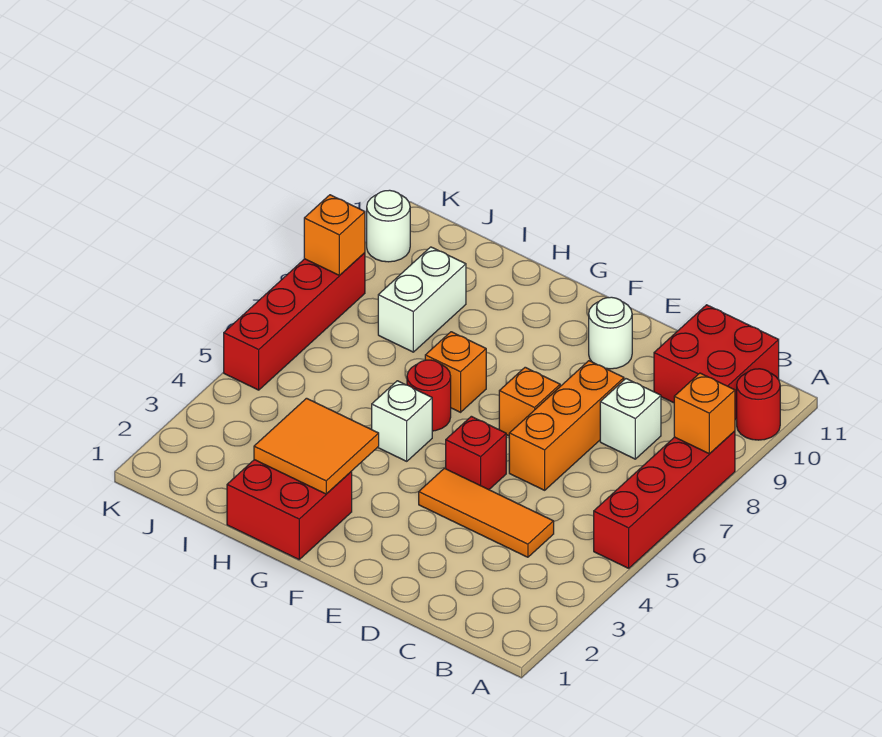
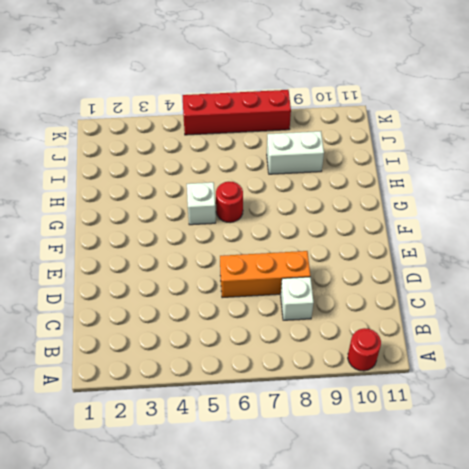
none -> red brick A5:A8 level 1
none -> red brick B10:C11 level 1
none -> orange tile C4:E4 level 1

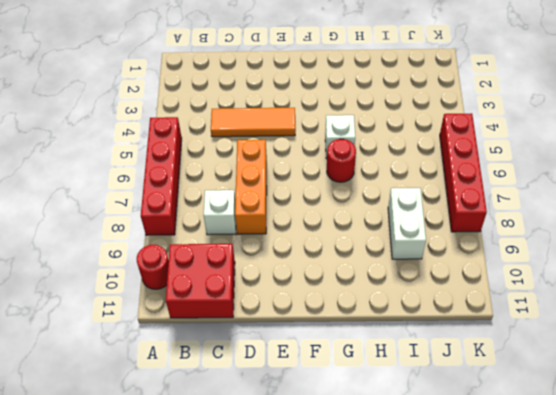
none -> red brick E5 level 1
none -> orange brick E7 level 1
none -> white round brick E10 level 1

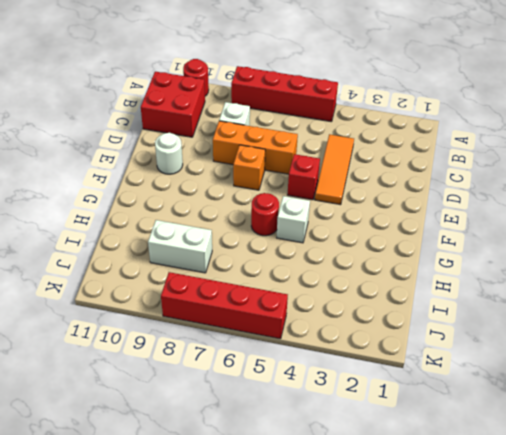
none -> red brick G1:H2 level 1
none -> orange brick G7 level 1
none -> white round brick K10 level 1

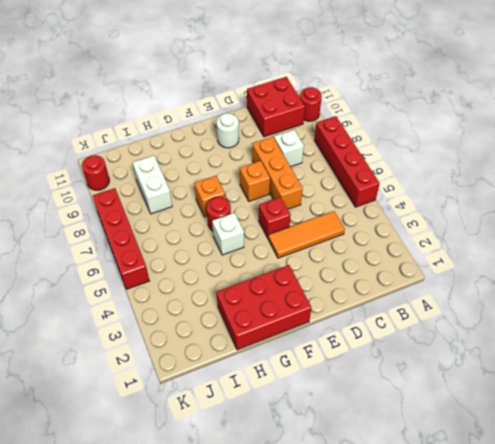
red brick F1:H2 level 1 -> red brick G1:H2 level 1
red round brick K10 level 1 -> white round brick K10 level 1
none -> orange brick A8 level 2
none -> orange tile G2:H3 level 2
none -> orange brick K8 level 2

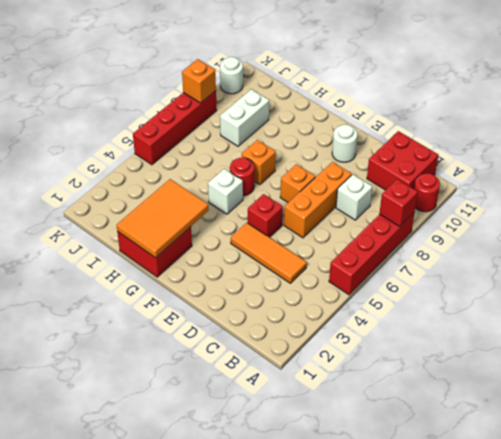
red brick A8 level 2 -> orange brick A8 level 2
orange tile G1:H3 level 2 -> orange tile G2:H3 level 2

